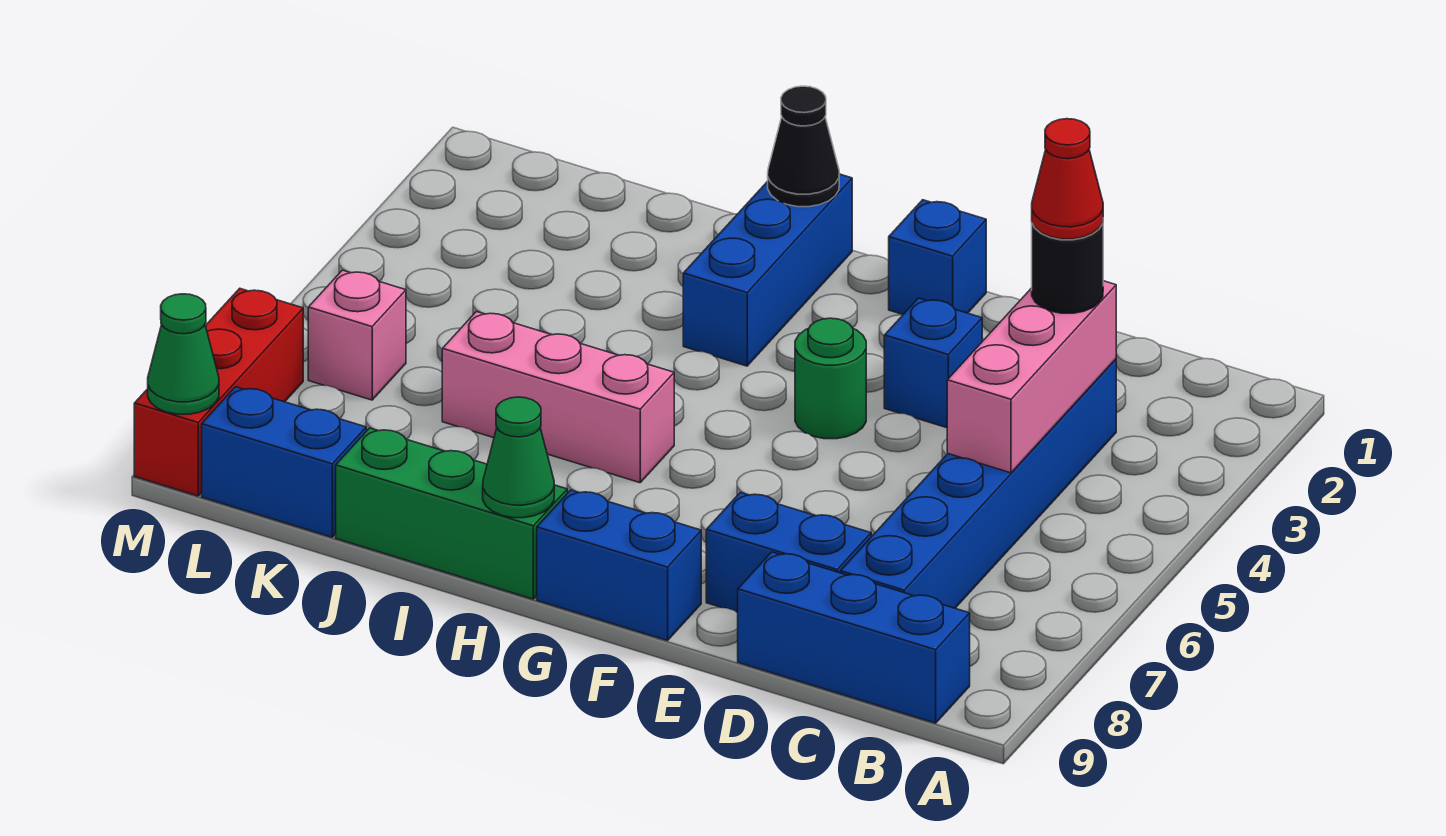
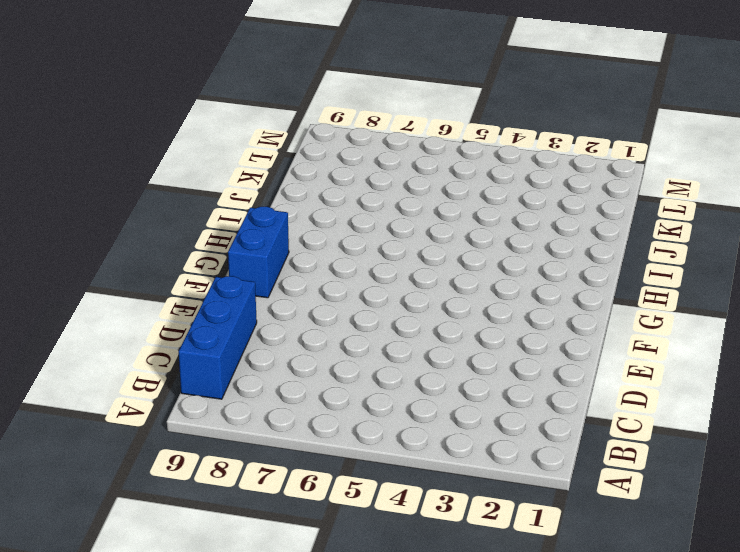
none -> blue brick C3:C8 level 1
none -> blue brick D8:E8 level 1
none -> blue brick E3 level 1

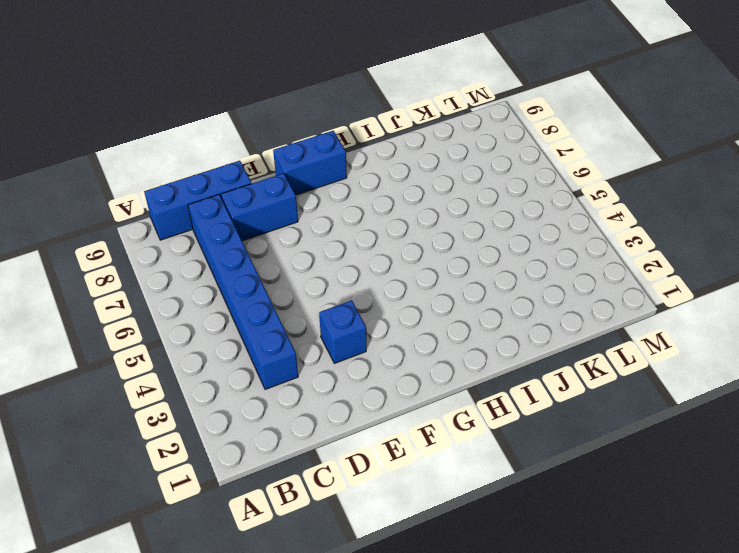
none -> blue brick F1 level 1
none -> green round brick F4 level 1
none -> blue brick H1:H3 level 1

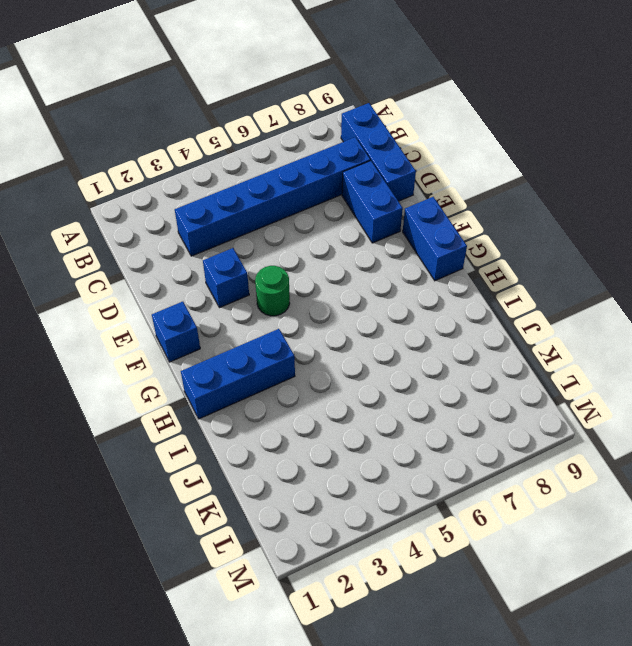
none -> pink brick H6:J6 level 1
none -> green brick H9:J9 level 1
none -> blue brick K9:L9 level 1

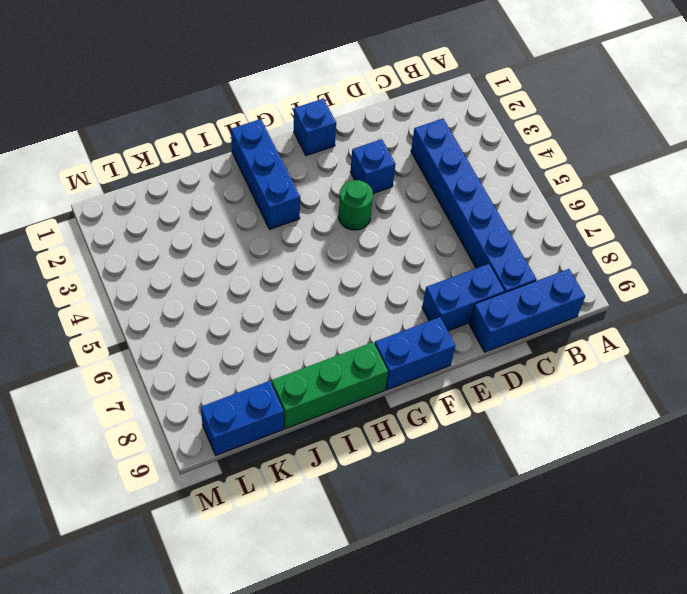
none -> pink brick H6:J6 level 1
none -> pink brick L6 level 1
none -> red brick M7:M9 level 1

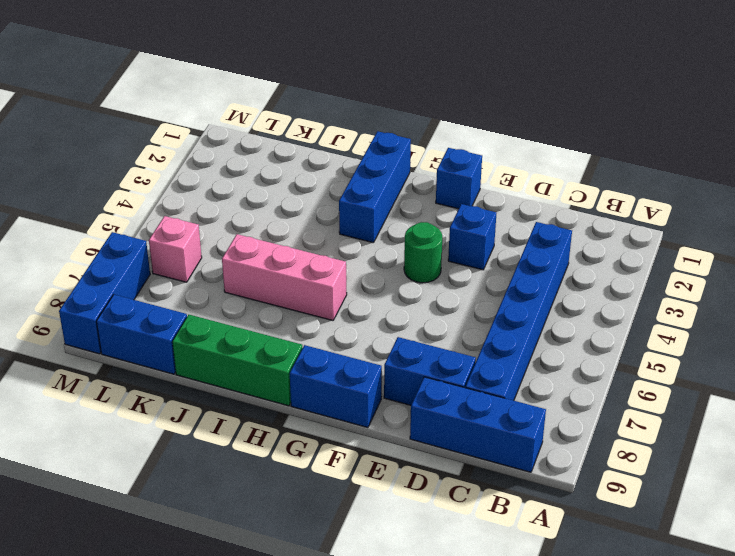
blue brick M7:M9 level 1 -> red brick M7:M9 level 1
none -> pink brick C3:C5 level 2
none -> black cone H1 level 2
none -> green cone H9 level 2

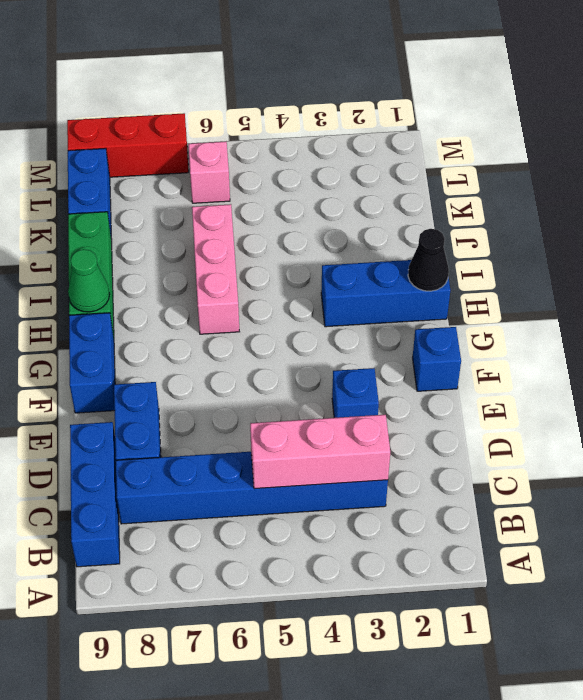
none -> green round brick F4 level 1
none -> green cone M9 level 2
none -> black round brick C3 level 3

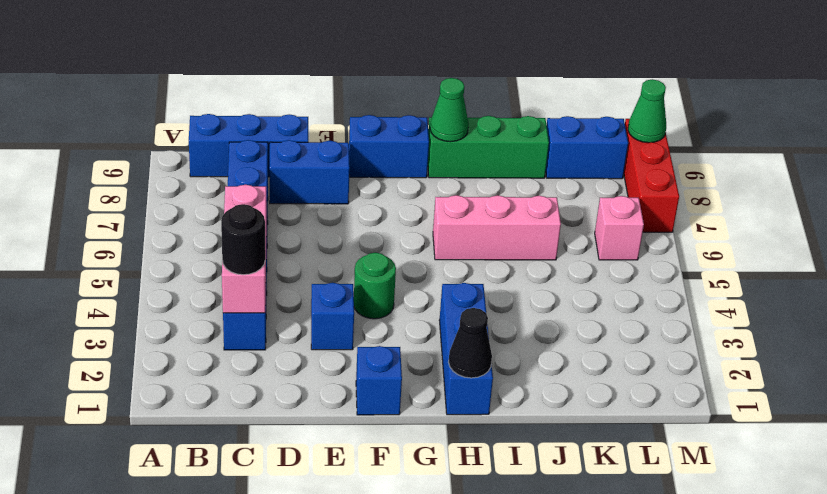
none -> red cone C3 level 4

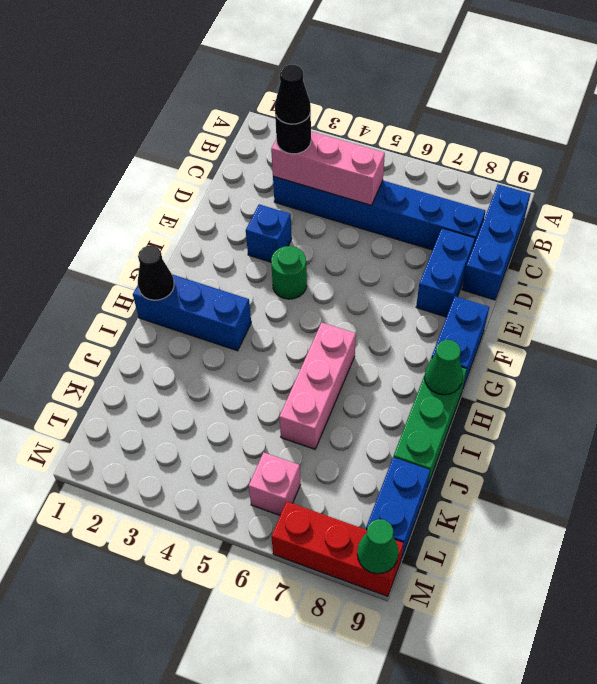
black cone C3 level 4 -> red cone C3 level 4
none -> blue brick F1 level 1

